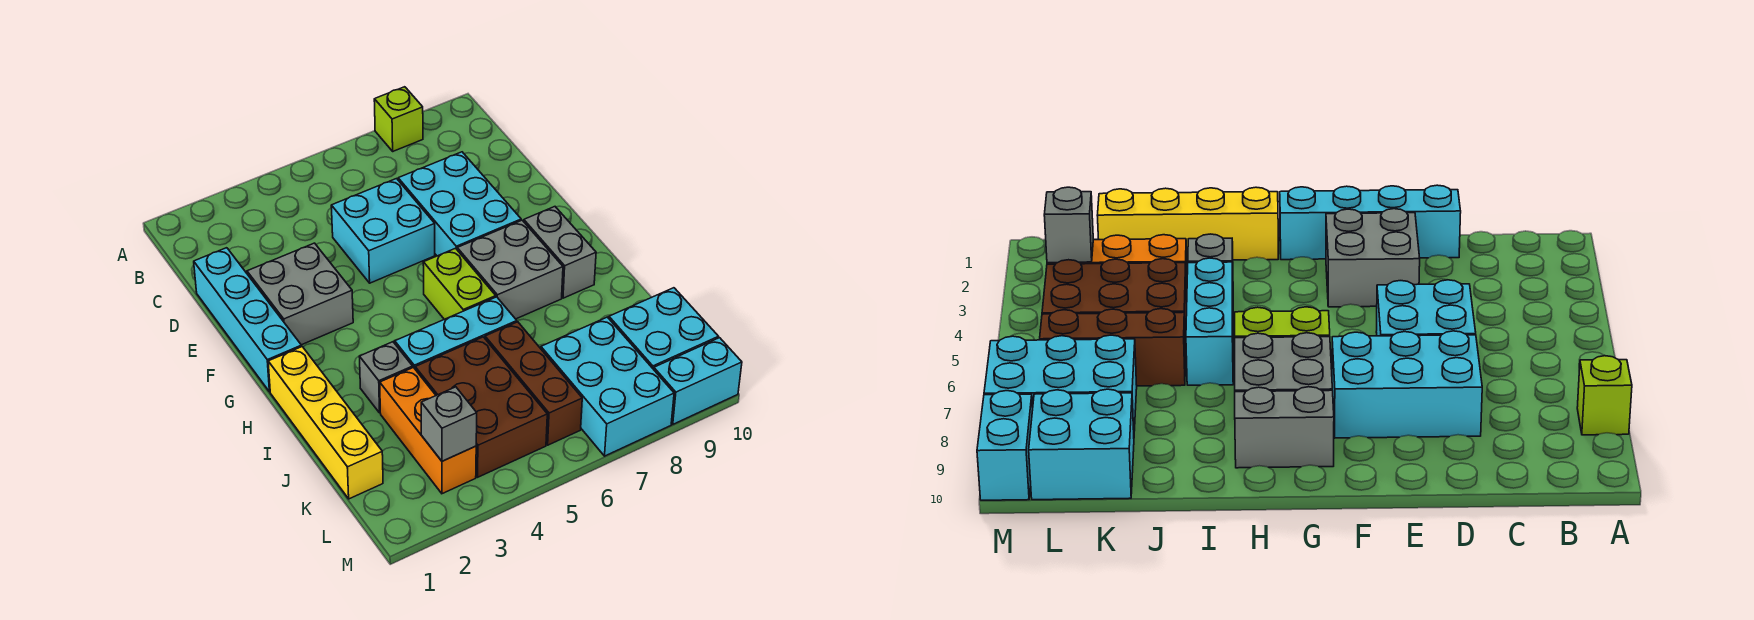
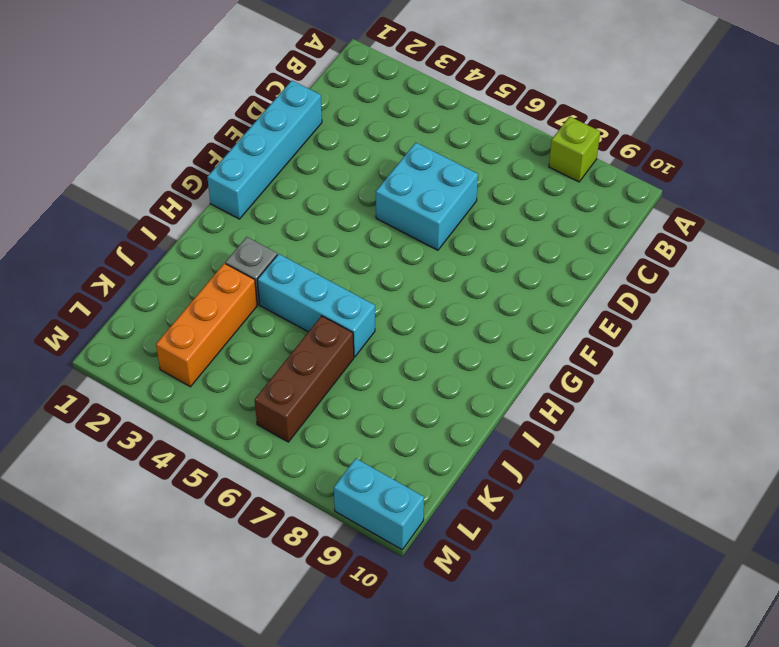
none -> cyan brick D7:F8 level 1
none -> grey brick E2:F3 level 1
none -> lime brick G6:H6 level 1

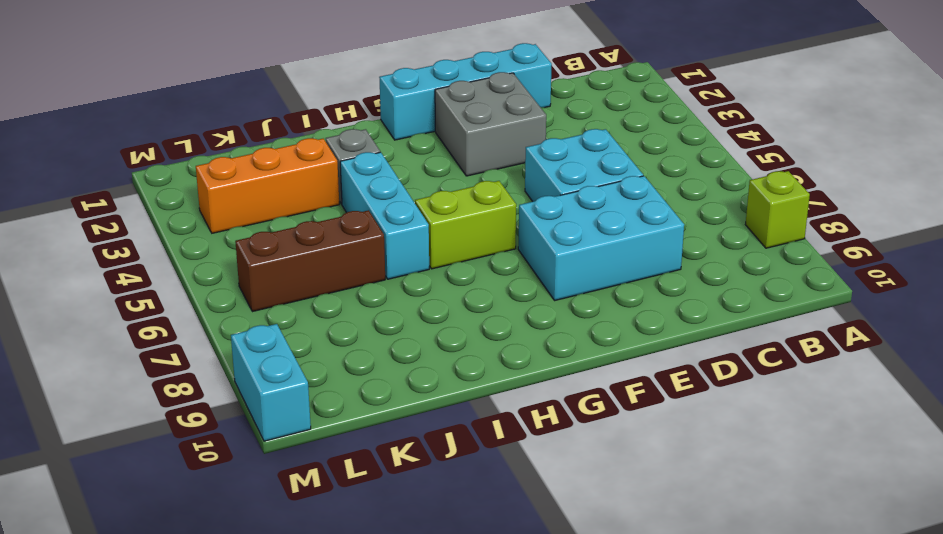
none -> grey brick G7:H8 level 1
none -> grey brick G9:H9 level 1
none -> yellow brick H1:K1 level 1

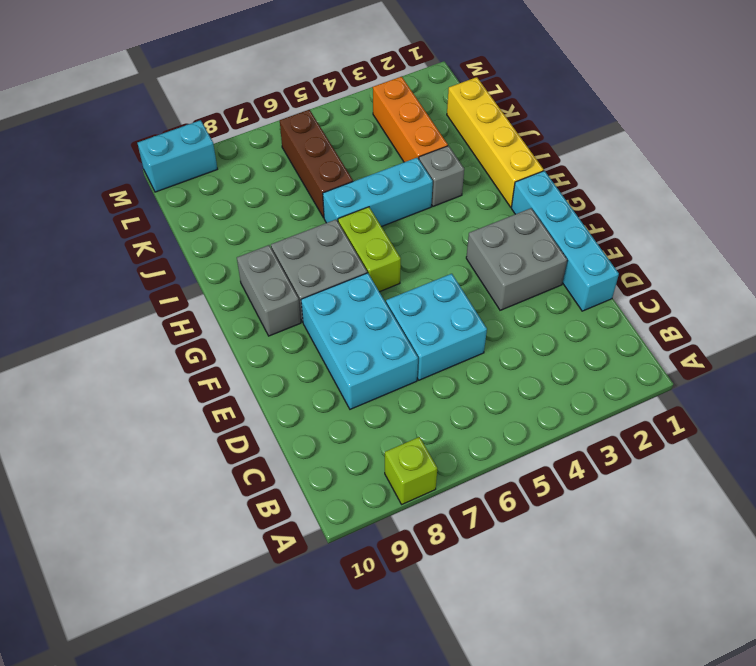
none -> brown brick J4:L5 level 1
none -> cyan brick K7:M8 level 1
none -> cyan brick K9:L10 level 1

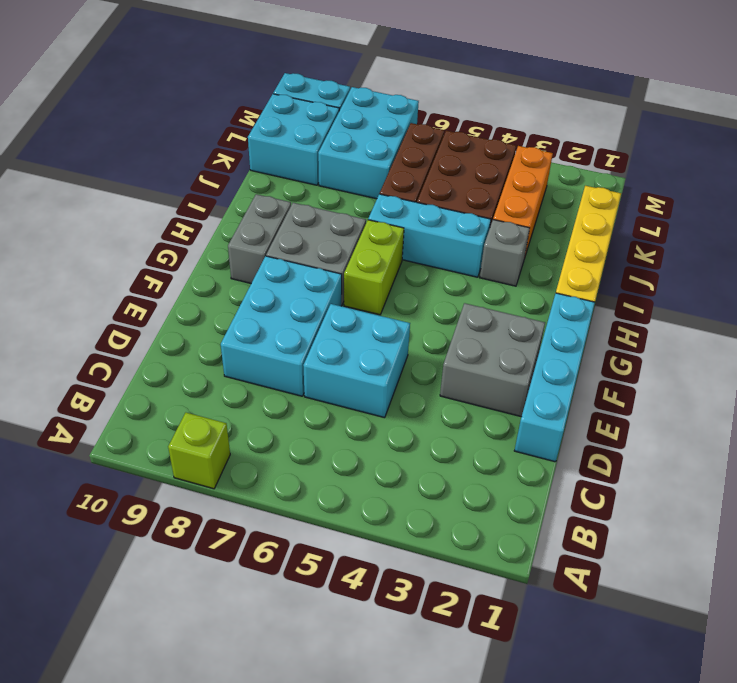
none -> grey brick L3 level 2

